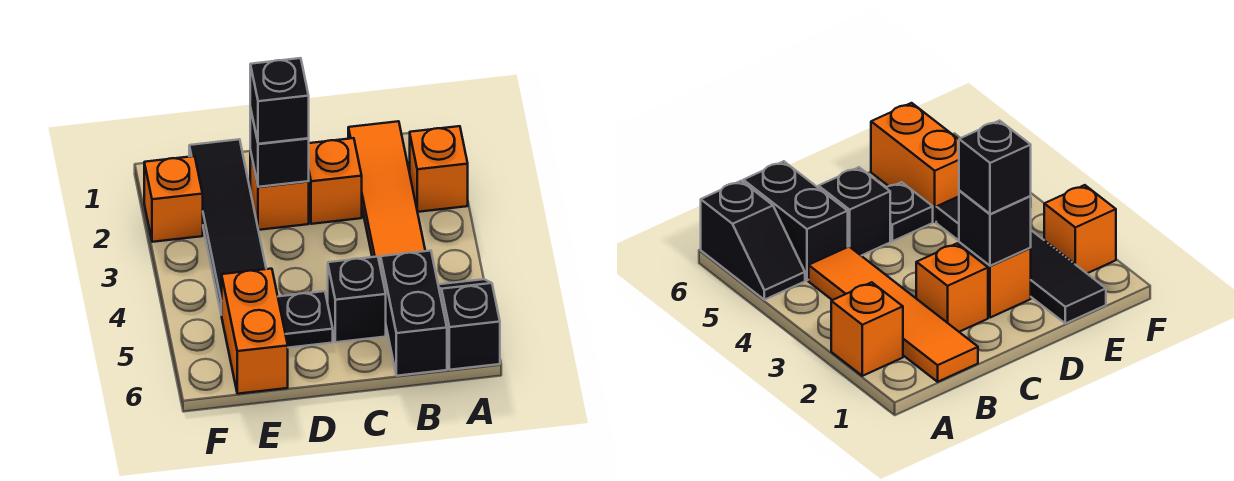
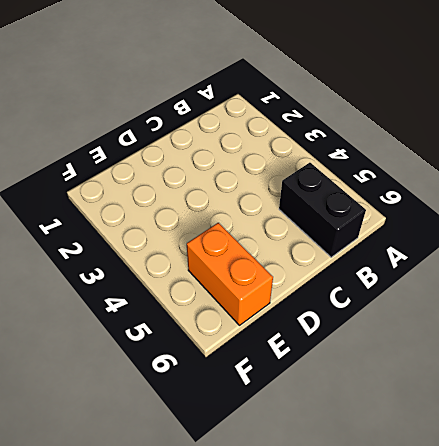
none -> orange brick A2 level 1
none -> black slope A5:A6 level 1 top 6
none -> orange tile B1:B4 level 1

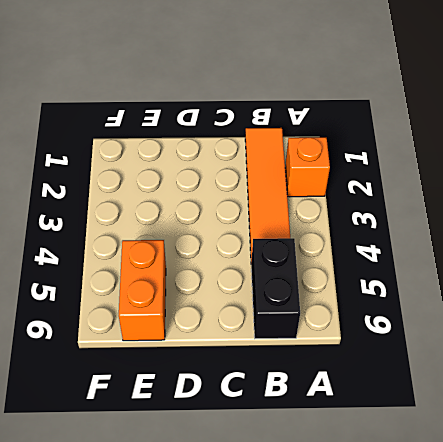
none -> black slope A5:A6 level 1 top 6
none -> orange brick C2 level 1
none -> black brick C5 level 1

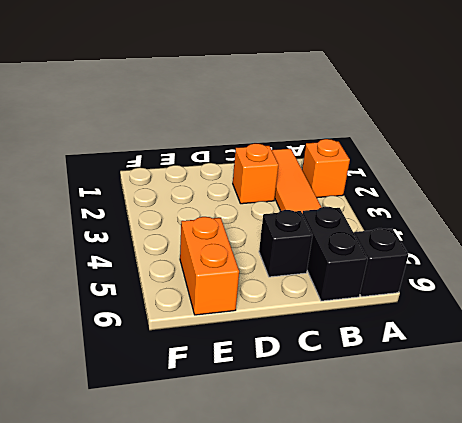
none -> orange brick D2 level 1
none -> black plate D5 level 1
none -> black tile E1:E4 level 1

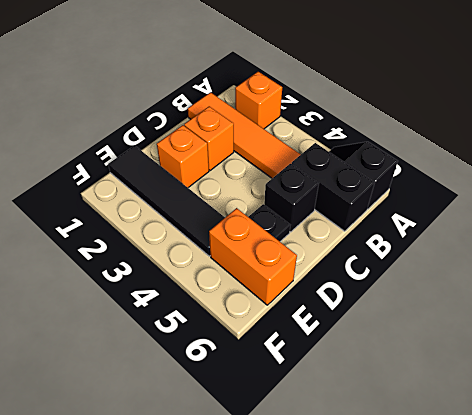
none -> orange brick F2 level 1
none -> black brick D2 level 2
none -> black brick D2 level 3

